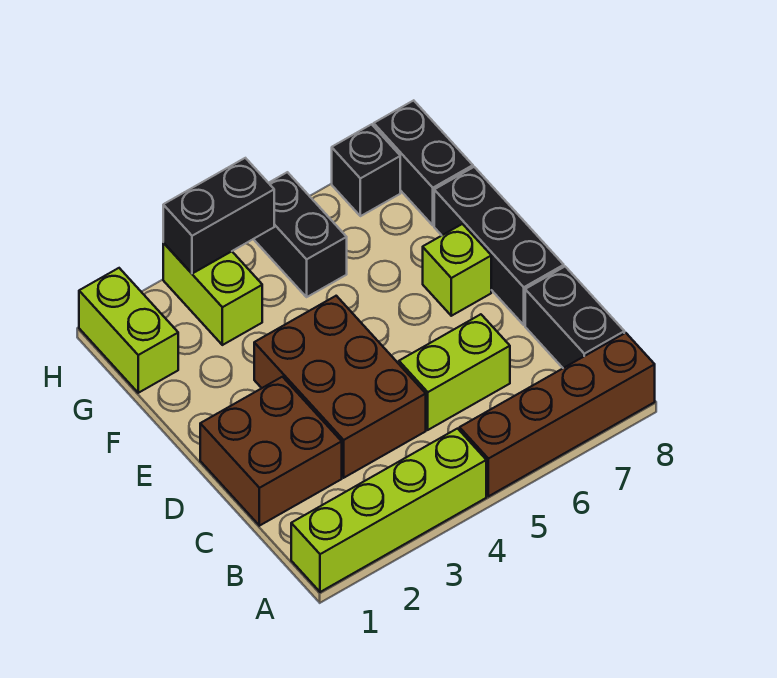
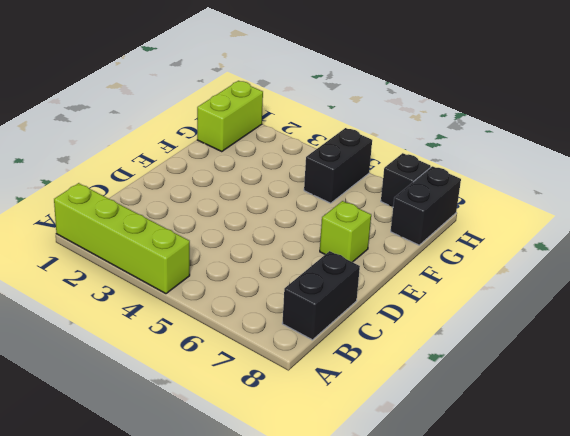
none -> brown brick A5:A8 level 1
none -> brown brick C1:D2 level 1
none -> brown brick C3:E4 level 1

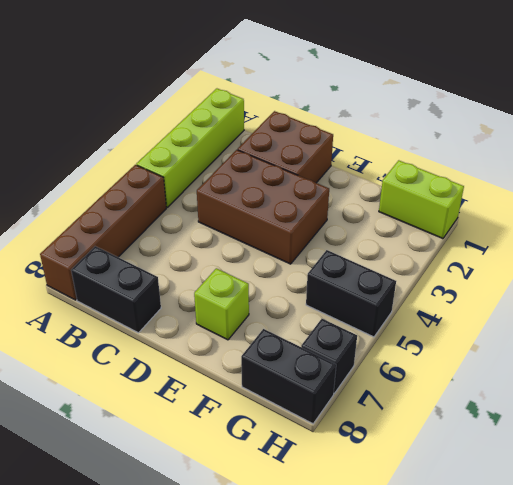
none -> lime brick C5:C6 level 1
none -> black brick D8:F8 level 1
none -> lime brick G3:H3 level 1

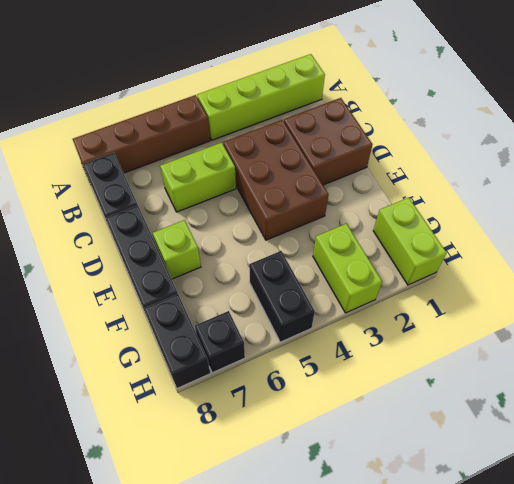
none -> black brick H3:H4 level 2

